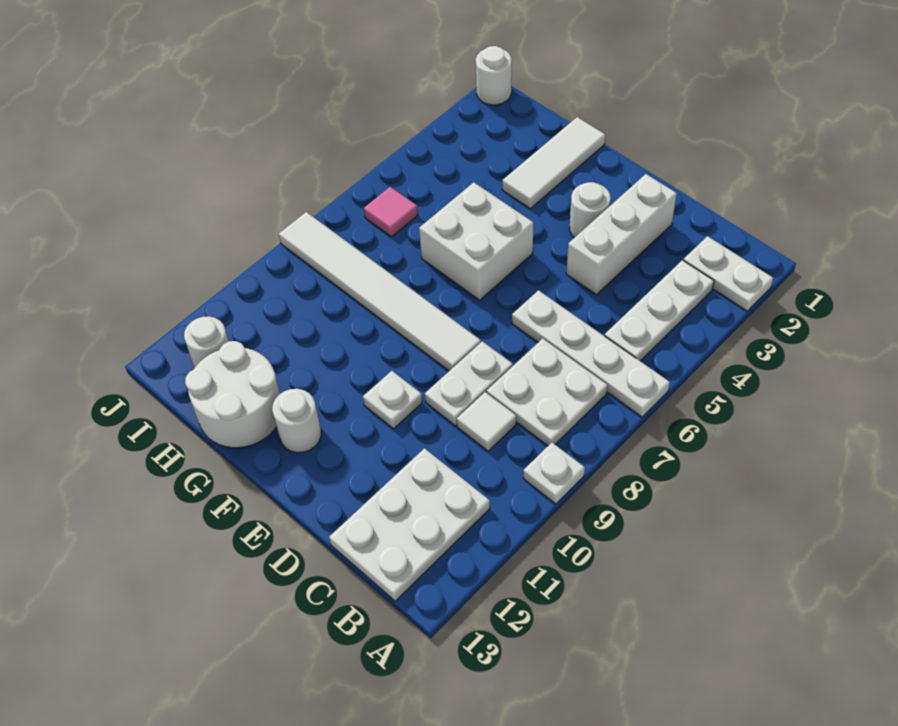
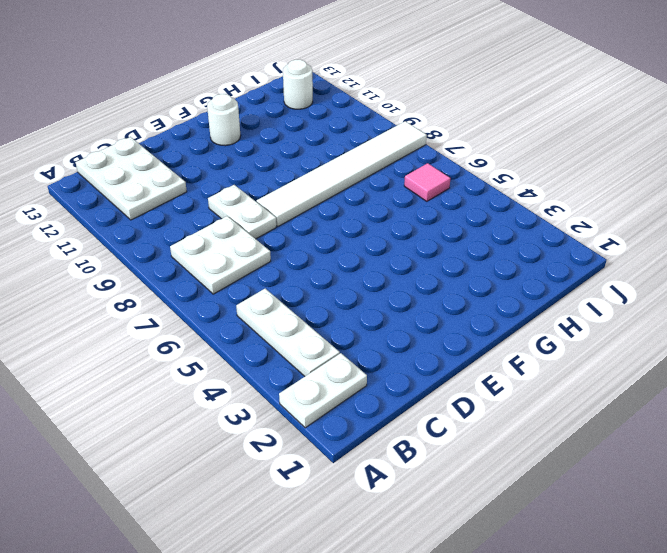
none -> white plate A6:D6 level 1
none -> white plate A9 level 1
none -> white tile C9 level 1

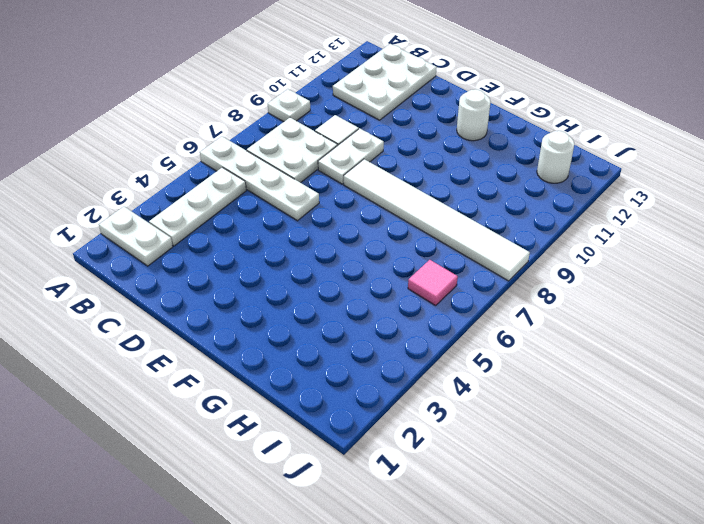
none -> white brick D2:D4 level 1
none -> white round brick E3 level 1
none -> white plate E10 level 1

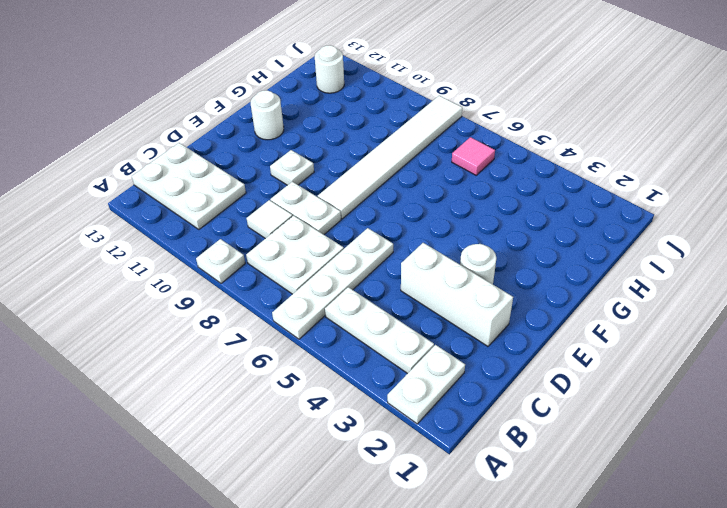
none -> white brick F5:G6 level 1
none -> white tile G1:G3 level 1
none -> white round brick G12:H13 level 1

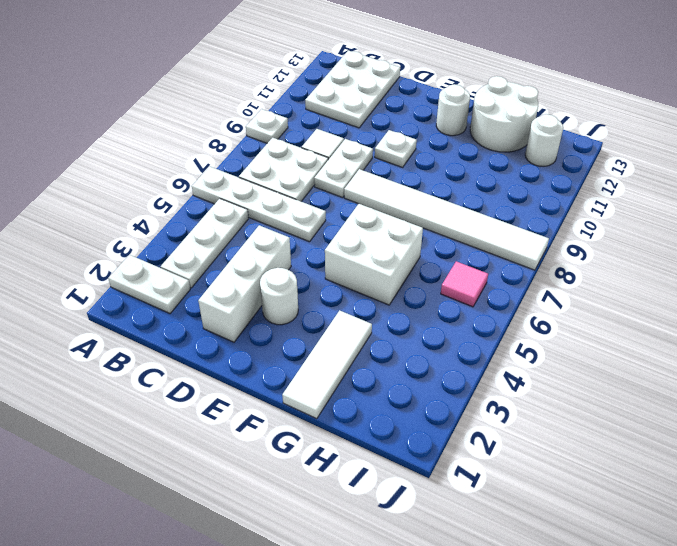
none -> white round brick J1 level 1

